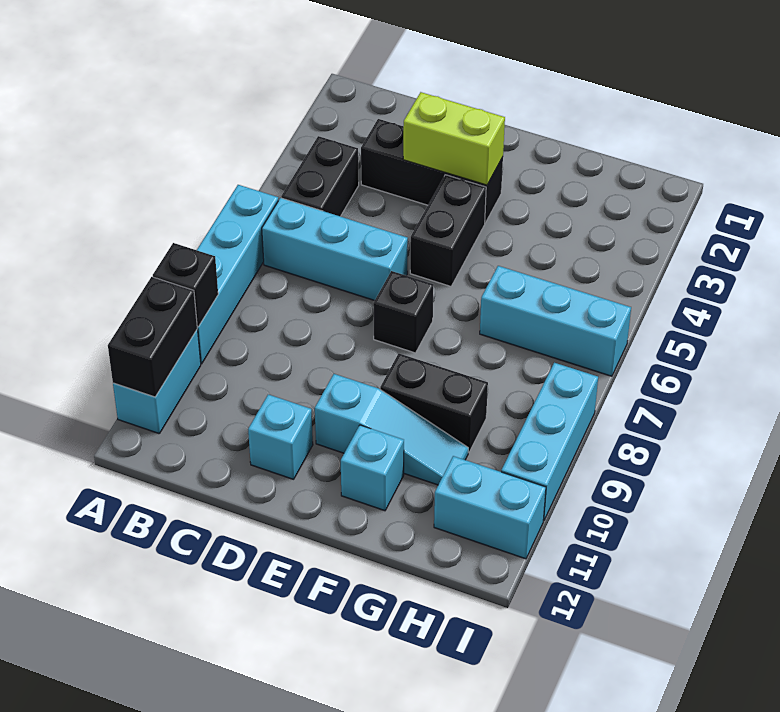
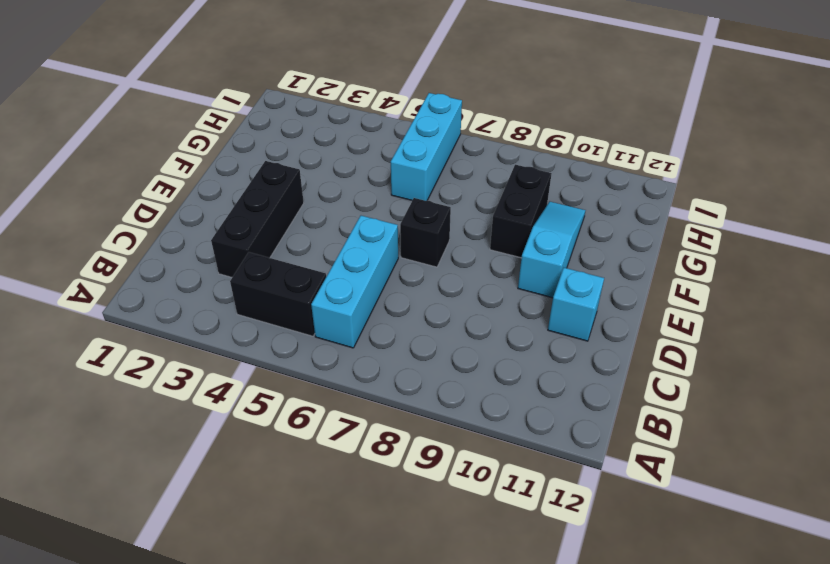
none -> cyan brick A6:A9 level 1
none -> cyan brick A10:A11 level 1
none -> black brick E4:E5 level 1

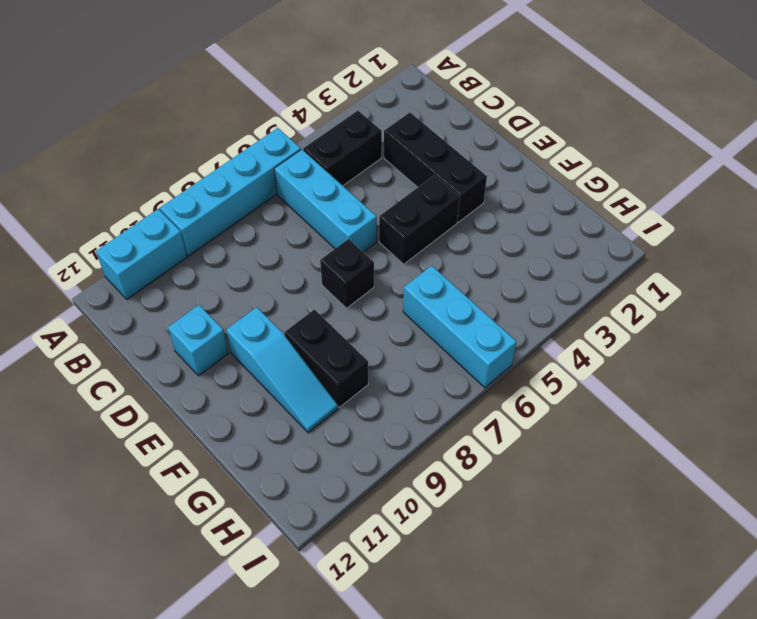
none -> cyan brick F11 level 1
none -> cyan brick H11:I11 level 1
none -> cyan brick I8:I10 level 1

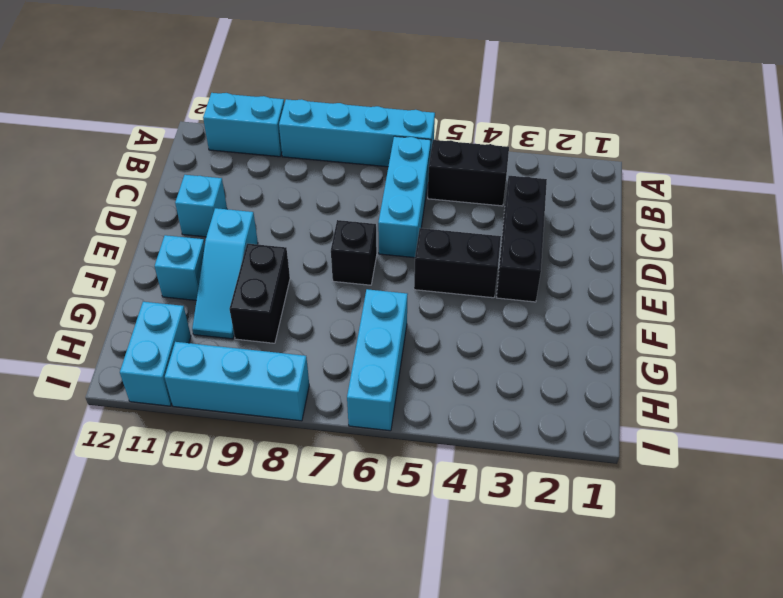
none -> black brick A9 level 2
none -> black brick A10:A11 level 2
none -> lime brick D3:E3 level 2

